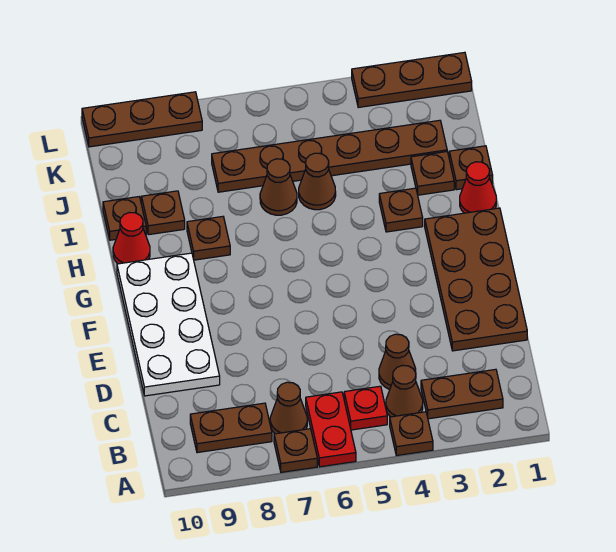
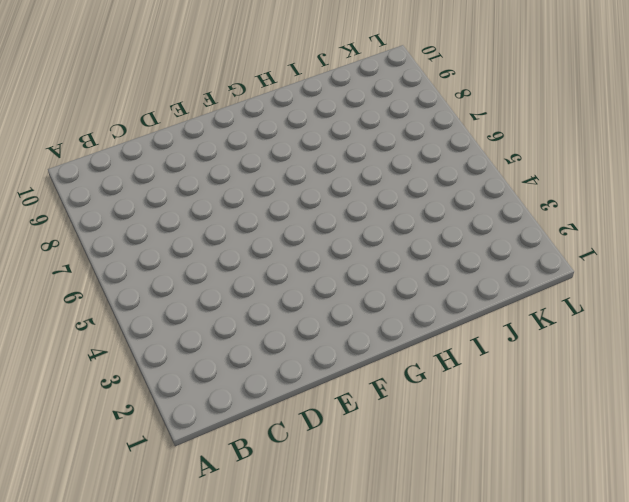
none -> brown plate A4 level 1
none -> red plate A6:B6 level 1
none -> brown plate A7 level 1

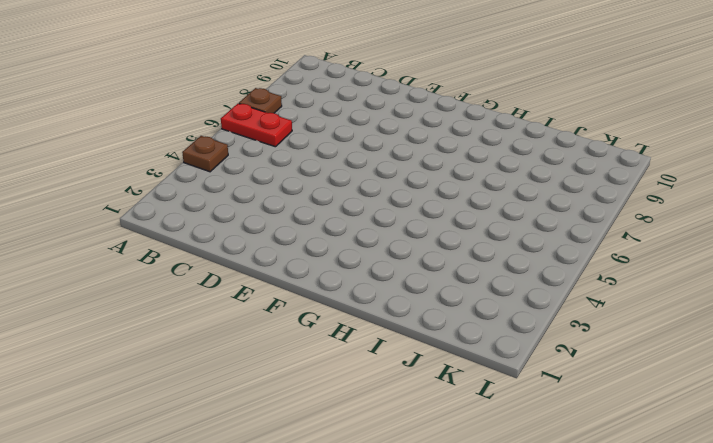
none -> brown plate B2:B3 level 1
none -> brown cone B4 level 1
none -> red plate B5 level 1

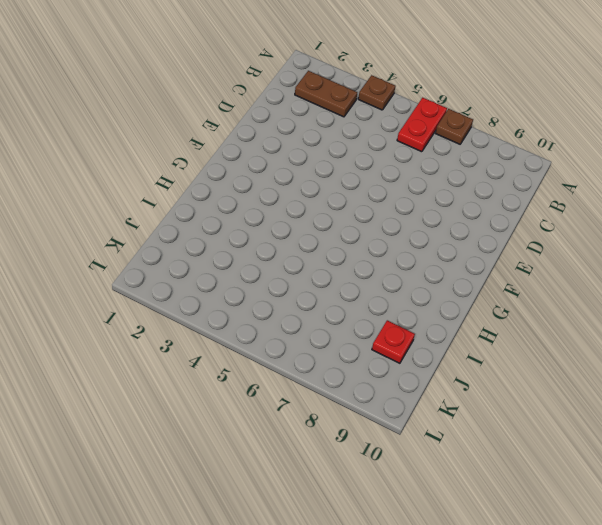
red plate J9 level 1 -> red plate B5 level 1
none -> brown cone B4 level 1
none -> brown cone B7 level 1
none -> brown plate B8:B9 level 1

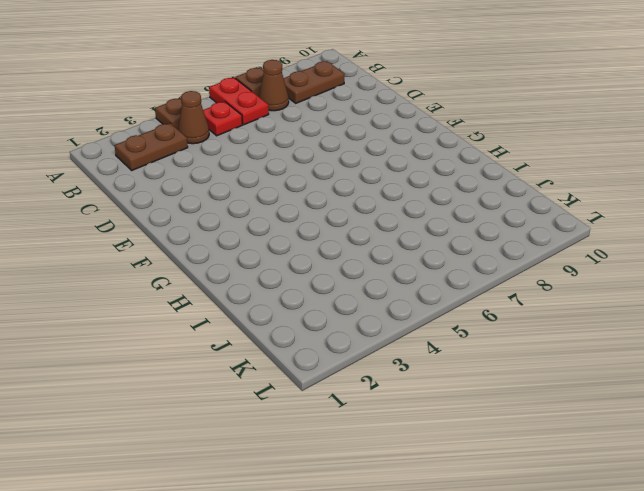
none -> brown cone C4 level 1
none -> brown plate D1:G2 level 1
none -> white plate D9:G10 level 1

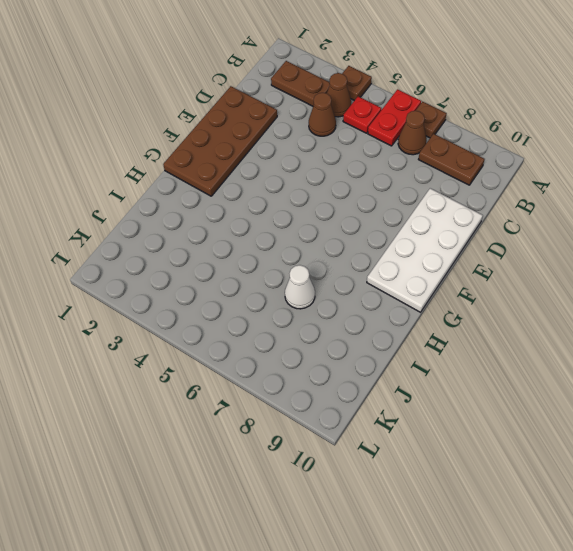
white cone I7 level 1 -> none
none -> red cone H1 level 1
none -> brown plate H3 level 1
none -> brown plate H8 level 1

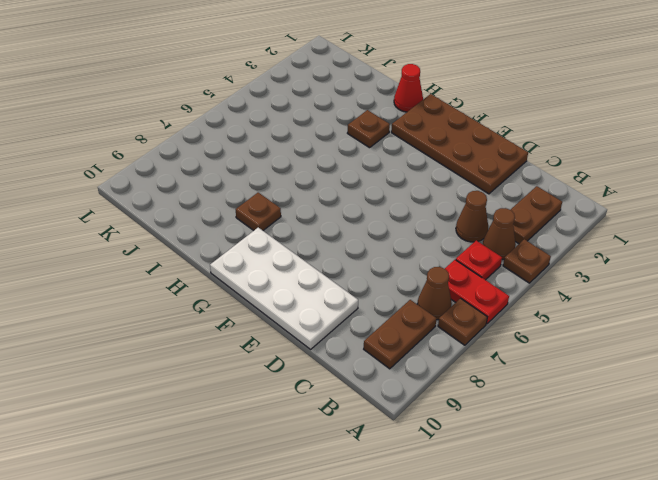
none -> red cone H10 level 1
none -> brown plate I1 level 1
none -> brown plate I2 level 1

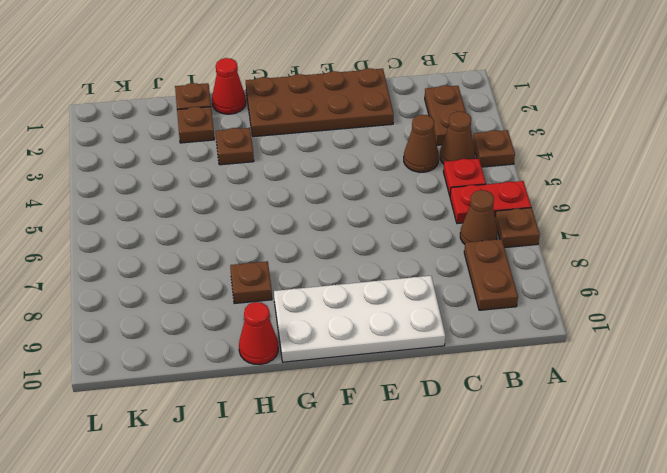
none -> brown cone I5 level 1
none -> brown cone I6 level 1
none -> brown plate I9 level 1

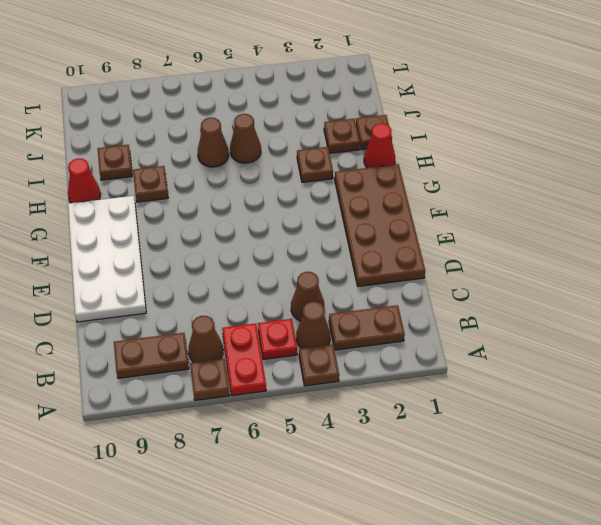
none -> brown plate I10 level 1
none -> brown plate J2:J7 level 1
none -> brown plate L1:L3 level 1

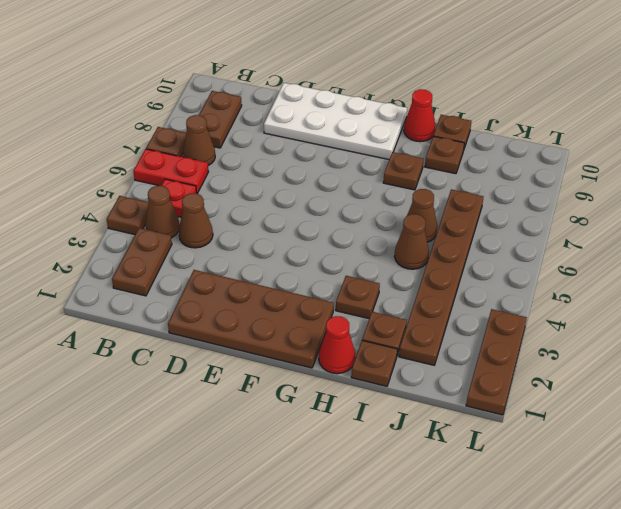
none -> brown plate L8:L10 level 1

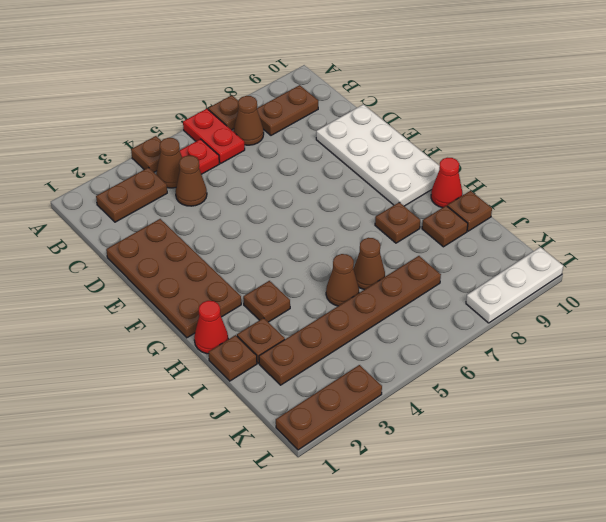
white plate L8:L10 level 1 -> brown plate L8:L10 level 1

